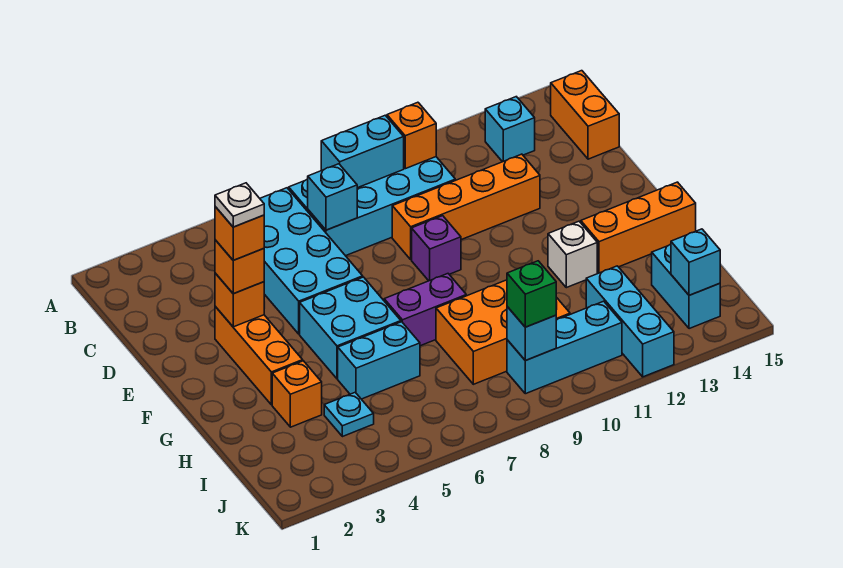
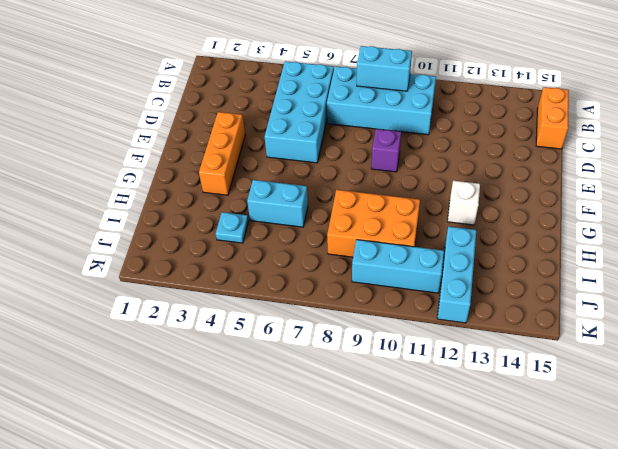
none -> cyan brick B13 level 1
none -> orange brick D9:D12 level 1
none -> cyan brick F5:G6 level 1

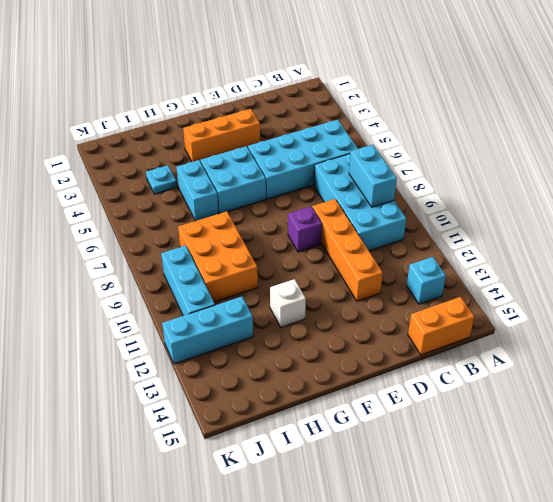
none -> purple brick G7:G8 level 1
none -> orange brick G13:G15 level 1
none -> orange brick H3 level 1

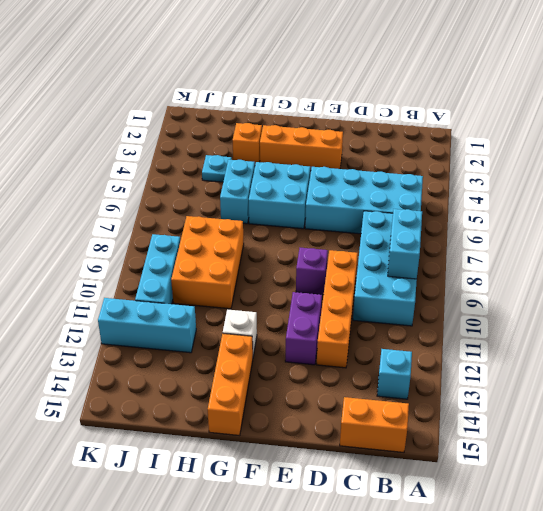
purple brick E11:E12 level 1 -> purple brick G7:G8 level 1
none -> cyan brick I14:J14 level 1
none -> orange brick B10 level 2
none -> cyan brick C7 level 2

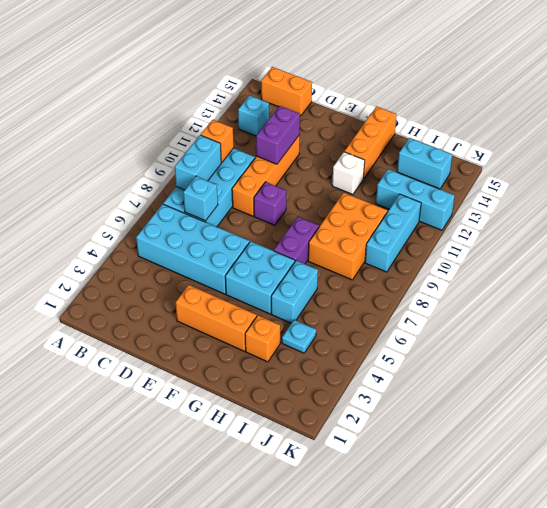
purple brick D11:D12 level 2 -> none
none -> orange brick E3 level 2
none -> cyan brick J9 level 2
none -> cyan brick J14 level 2

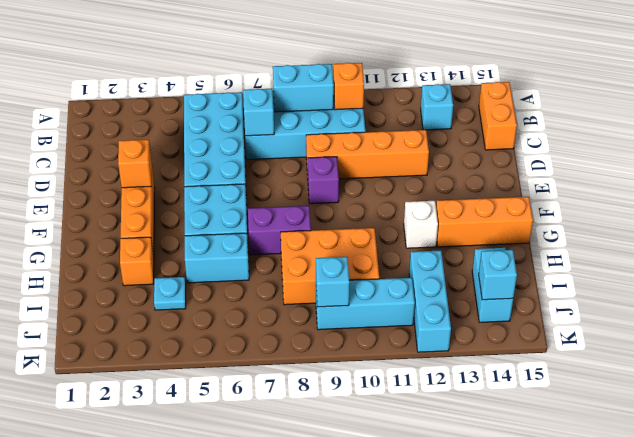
none -> orange brick E3 level 3
none -> green brick J9 level 3
none -> orange brick E3 level 4

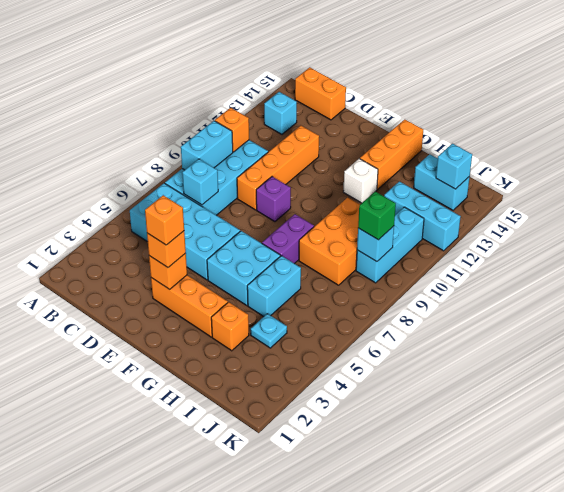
none -> white plate E3 level 5

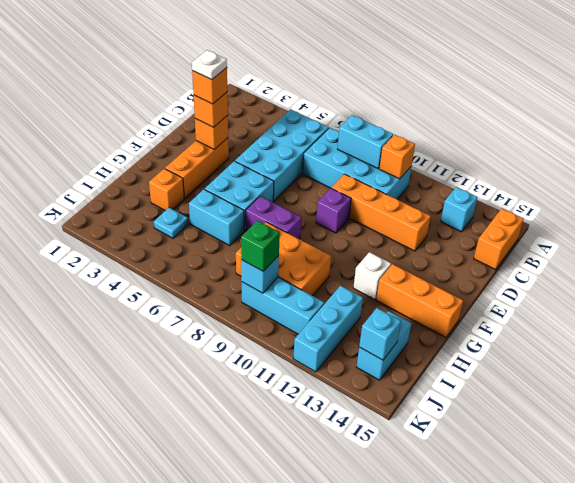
none -> cyan brick C7 level 2

